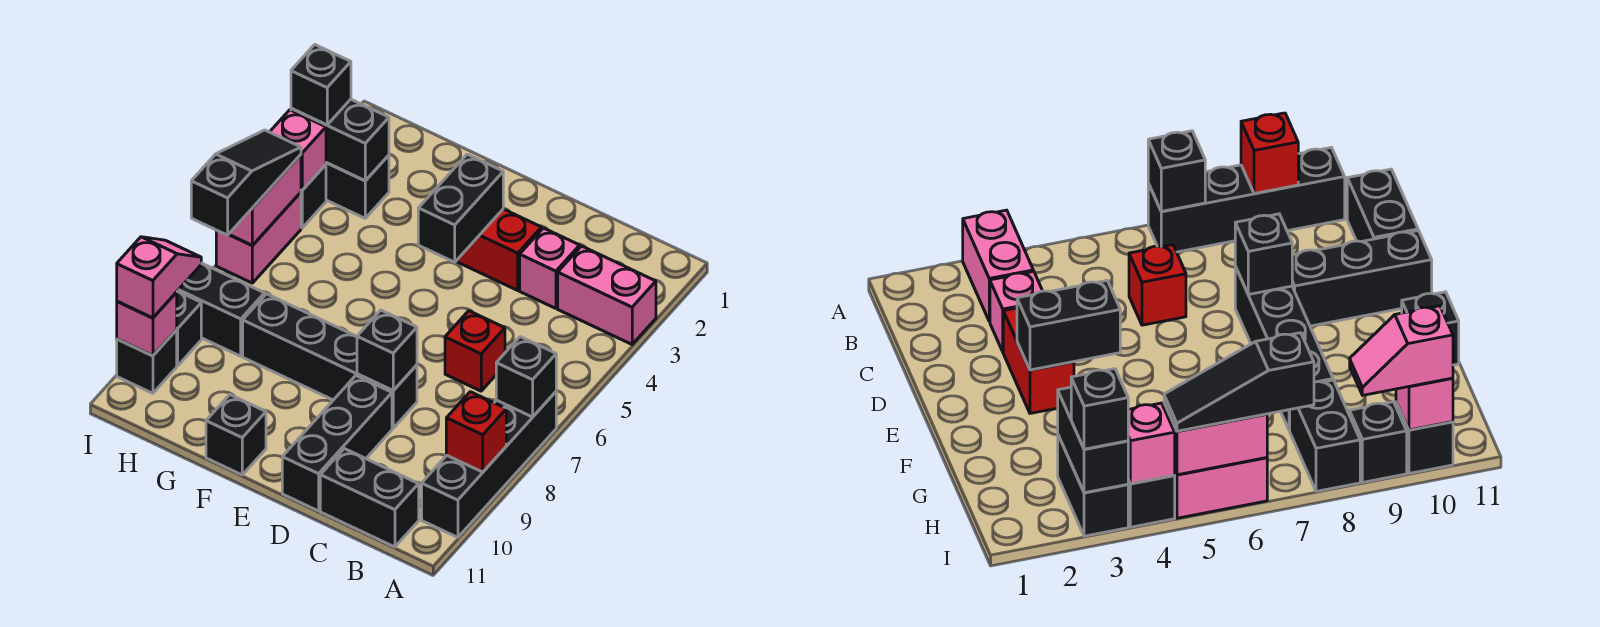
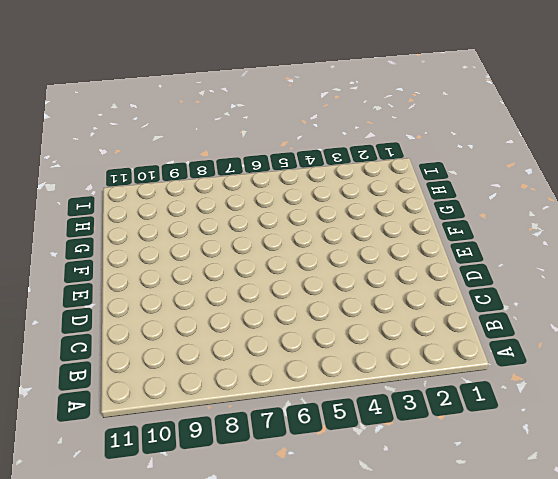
none -> pink brick A3:B3 level 1
none -> black brick A7:A10 level 1
none -> black brick B11:C11 level 1

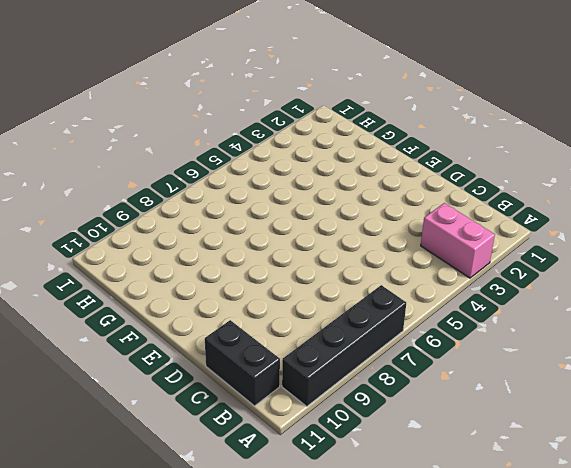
none -> pink brick C3 level 1
none -> red brick C6 level 1
none -> red brick D3:E3 level 1

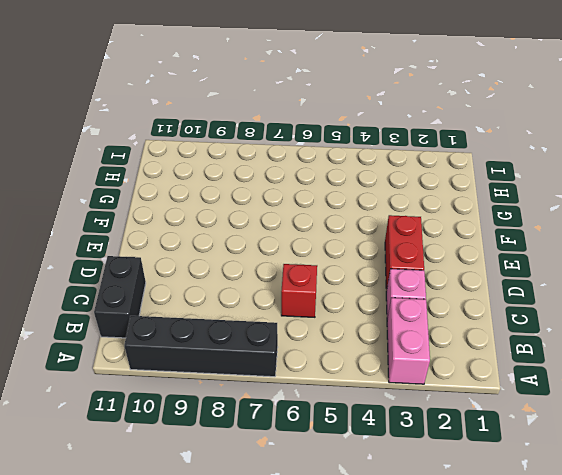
none -> black brick D8:G8 level 1
none -> black brick D9:D11 level 1
none -> black brick F11 level 1

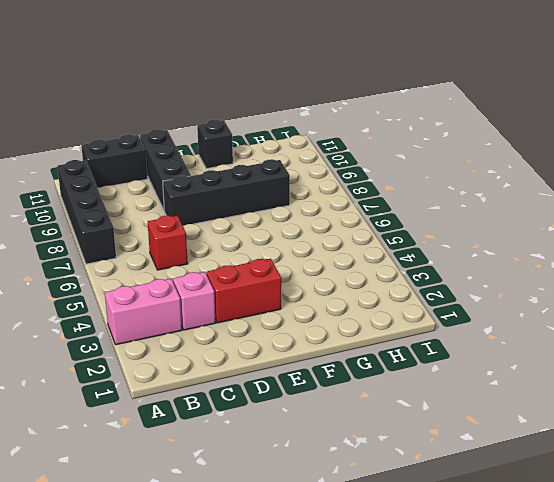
none -> black brick H3:I3 level 1
none -> black brick H8:I8 level 1
none -> black brick I4 level 1

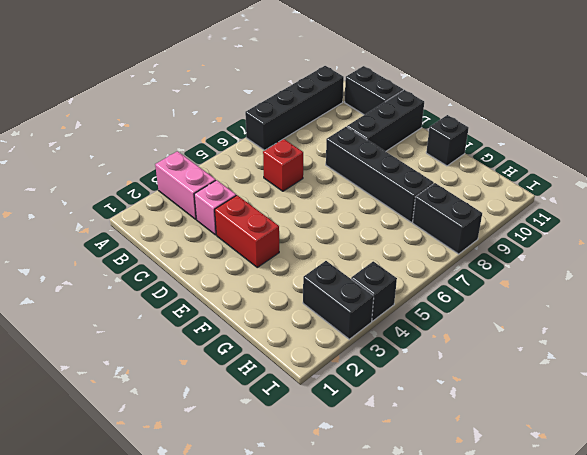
none -> pink brick I5:I6 level 1
none -> black brick I9 level 1
none -> black brick I10 level 1

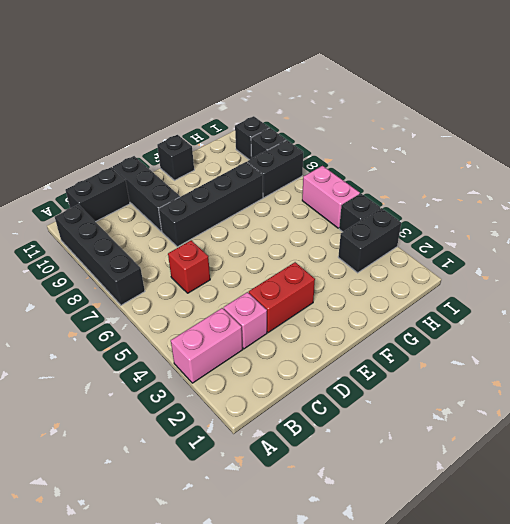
none -> black brick A7 level 2
none -> red brick A9 level 2
none -> black brick D8 level 2

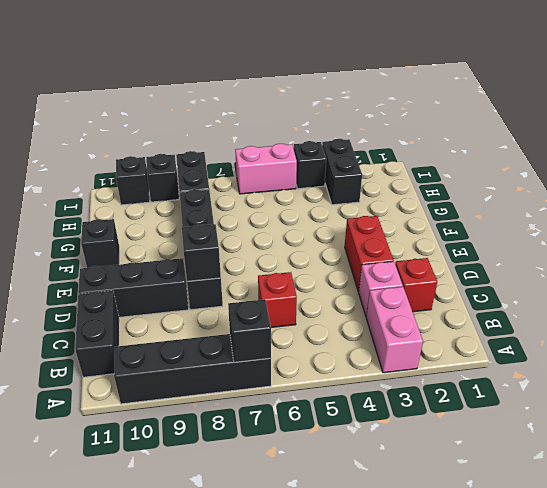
red brick C2 level 1 -> red brick A9 level 2
none -> black brick E3:E4 level 2
none -> black brick H3:I3 level 2
none -> pink brick I4 level 2

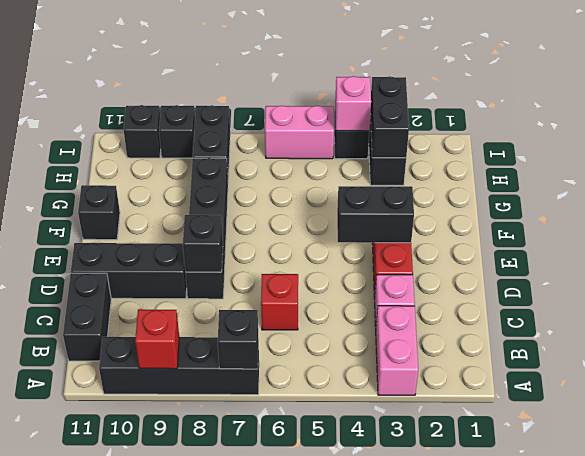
none -> pink brick I5:I6 level 2
none -> pink brick I10 level 2
none -> black brick I3 level 3

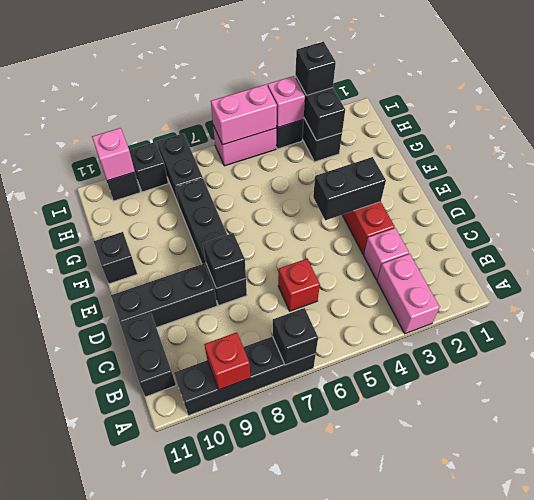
none -> black slope I5:I7 level 3 top 7
none -> pink slope I9:I10 level 3 top 10

